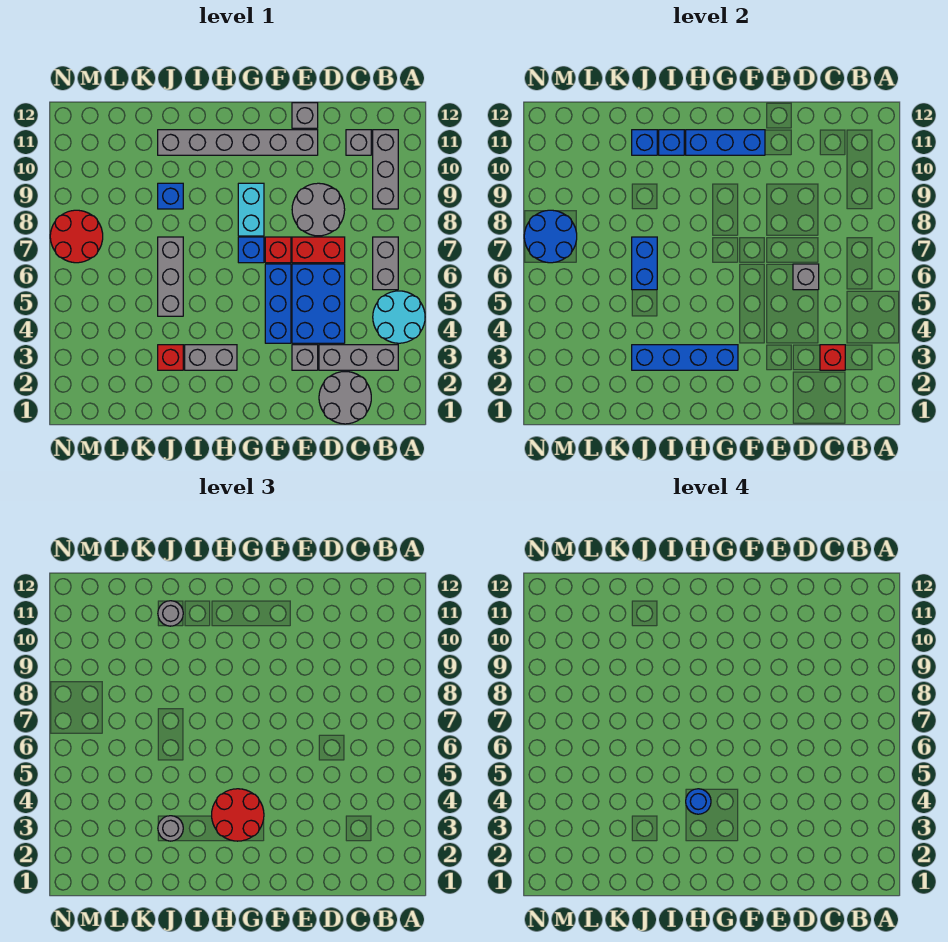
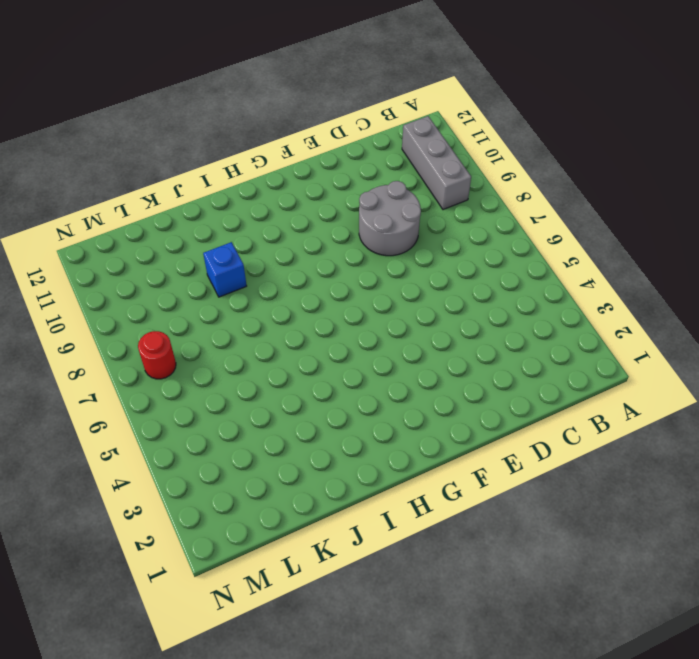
red round brick M7 level 1 -> red round brick M7:N8 level 1
none -> cyan round brick A4:B5 level 1
none -> grey brick B3:D3 level 1
none -> grey brick B6:B7 level 1
none -> grey round brick C1:D2 level 1

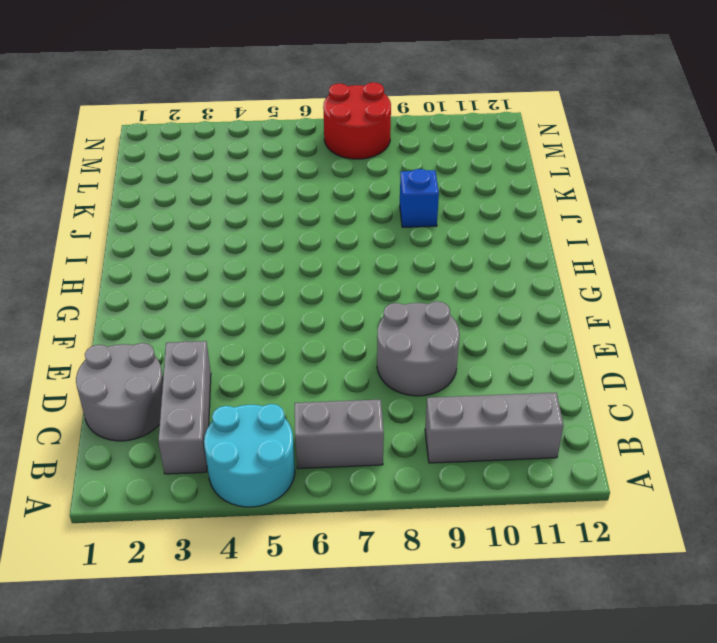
none -> grey brick C11 level 1
none -> blue brick D4:E6 level 1
none -> red brick D7:E7 level 1
none -> grey brick E3 level 1

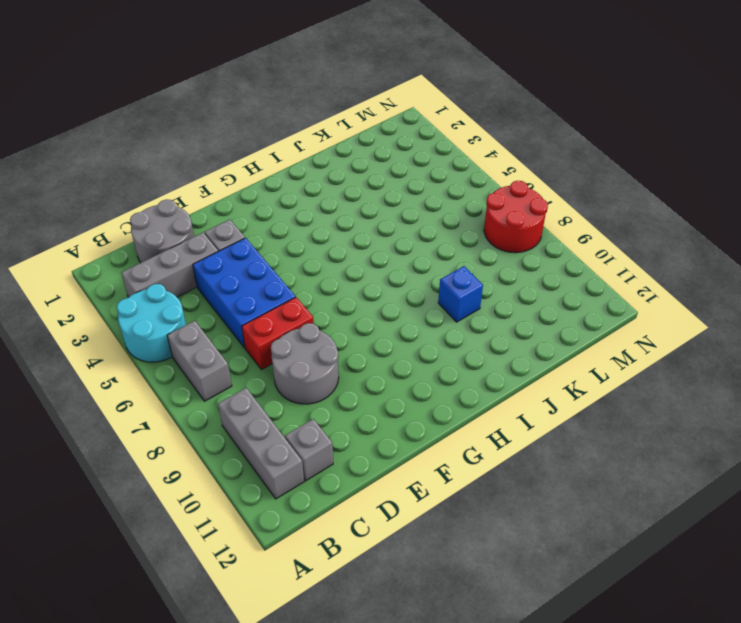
none -> grey brick E11:J11 level 1
none -> grey brick E12 level 1
none -> blue brick F4:F6 level 1
none -> red brick F7 level 1

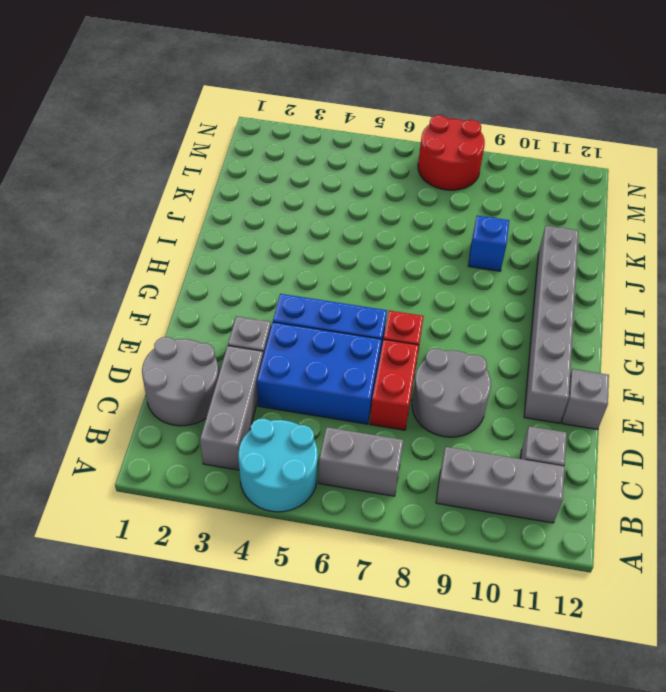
none -> blue brick G7 level 1
none -> cyan brick G8:G9 level 1
none -> grey brick H3:I3 level 1
none -> red brick J3 level 1

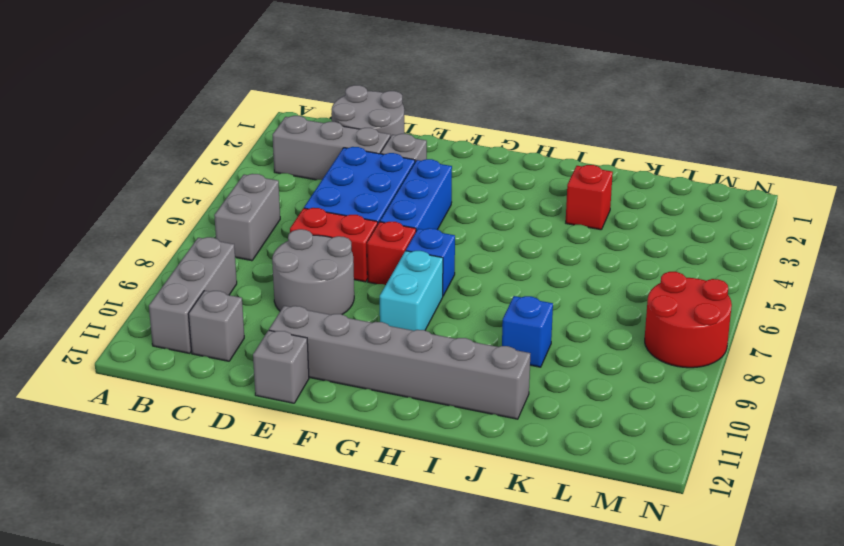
none -> cyan round brick A4:B5 level 1
none -> grey brick H3:I3 level 1
none -> grey brick J5:J7 level 1
none -> red brick C3 level 2

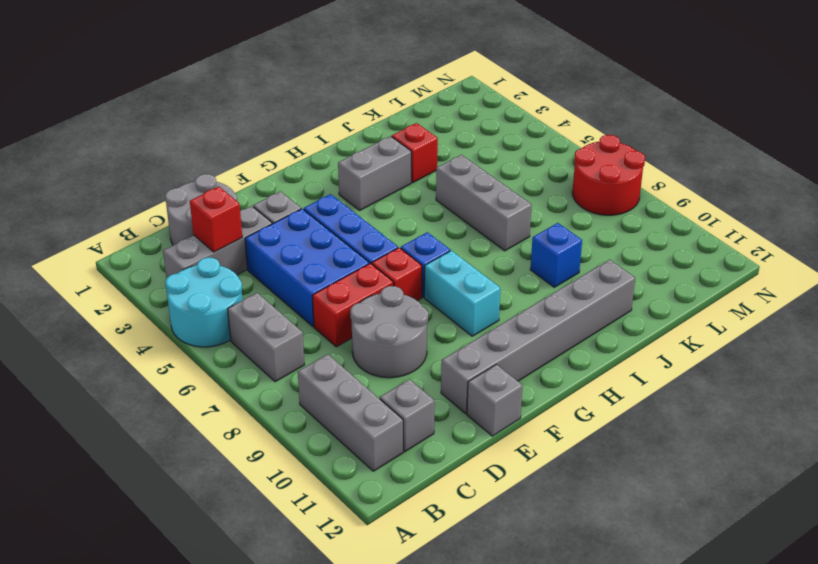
none -> grey brick D6 level 2
none -> blue brick F11:H11 level 2
none -> blue brick G3:J3 level 2
none -> blue brick I11 level 2

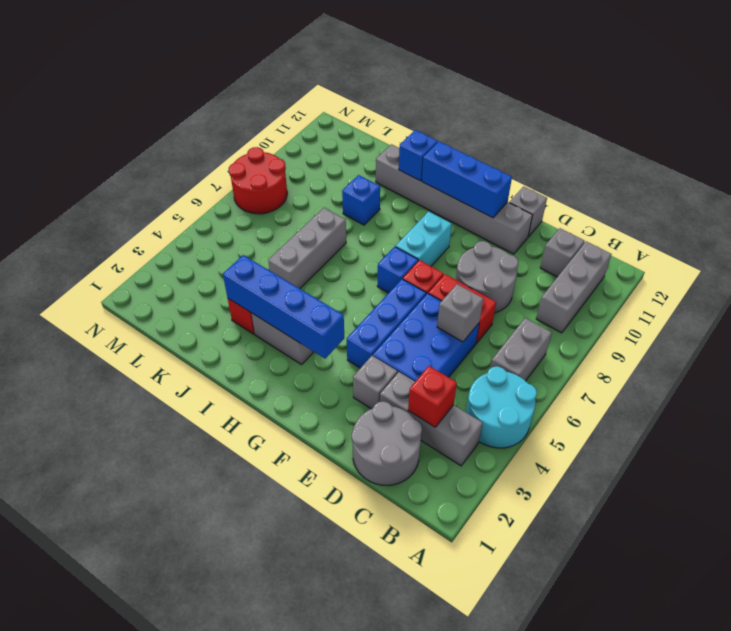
none -> blue brick J6:J7 level 2
none -> blue brick J11 level 2
none -> blue round brick M7:N8 level 2
none -> red round brick G3:H4 level 3

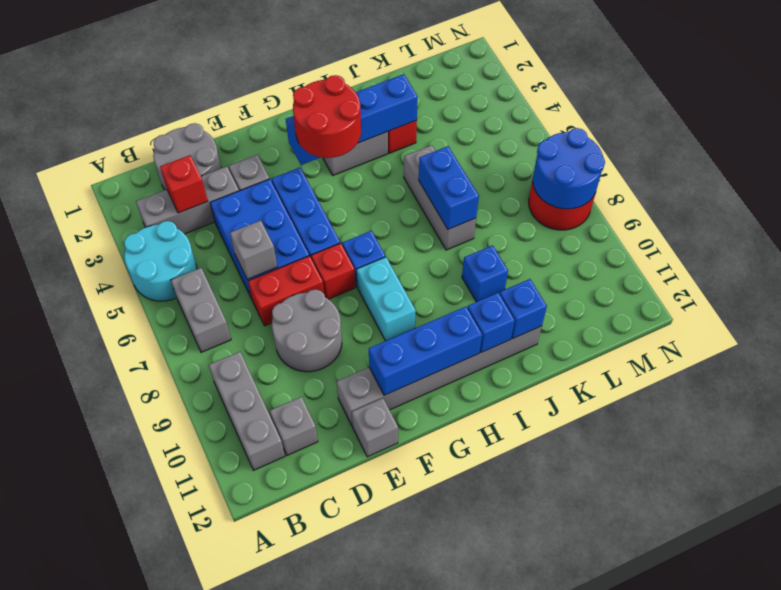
none -> grey round brick J3 level 3
none -> grey round brick J11 level 3
none -> blue round brick H4 level 4

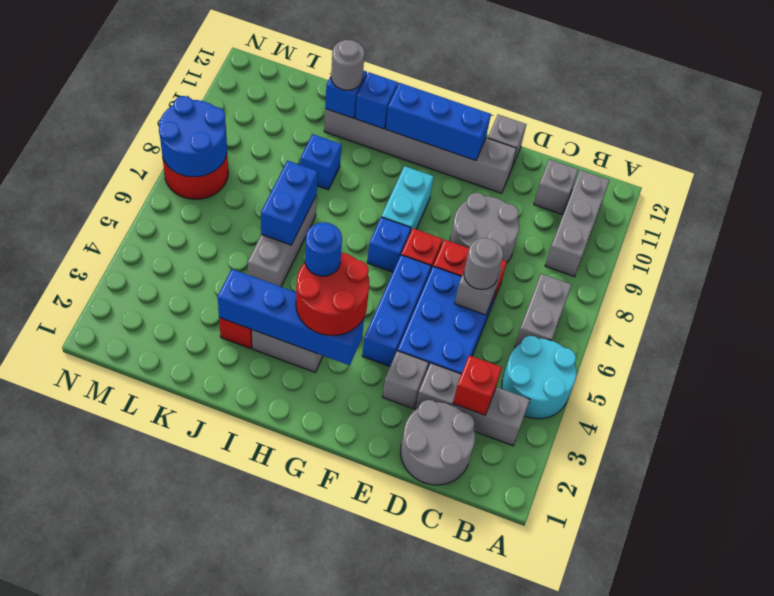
grey round brick D6 level 3 -> grey round brick J3 level 3

